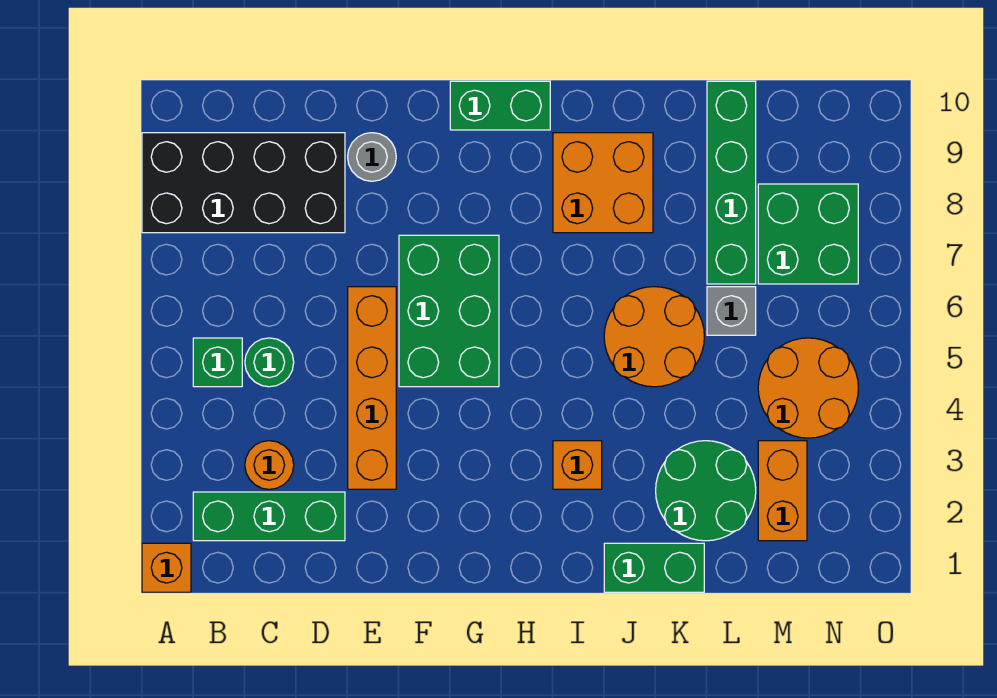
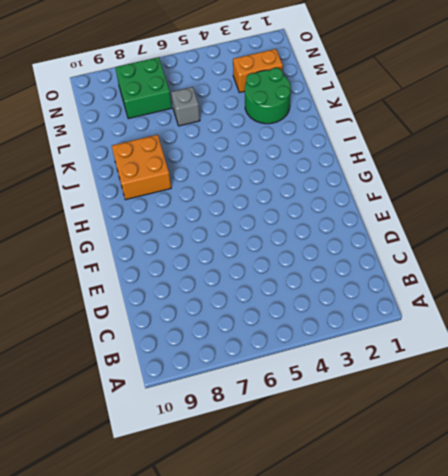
none -> orange brick A1 level 1
none -> black brick A8:D9 level 1
none -> green brick B2:D2 level 1

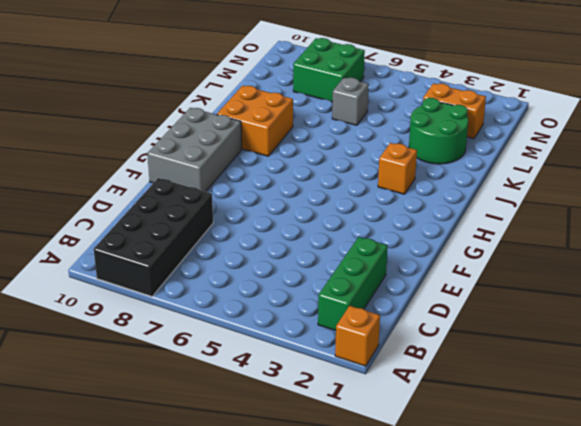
grey brick F9:H10 level 1 -> green brick G10:H10 level 1
none -> green brick B5 level 1
none -> orange round brick C3 level 1
none -> green round brick C5 level 1

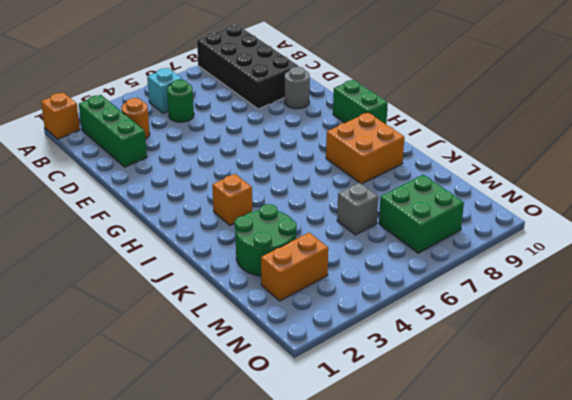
cyan brick B5 level 1 -> green brick B5 level 1
none -> orange brick E3:E6 level 1
none -> green brick F5:G7 level 1
none -> green brick J1:K1 level 1

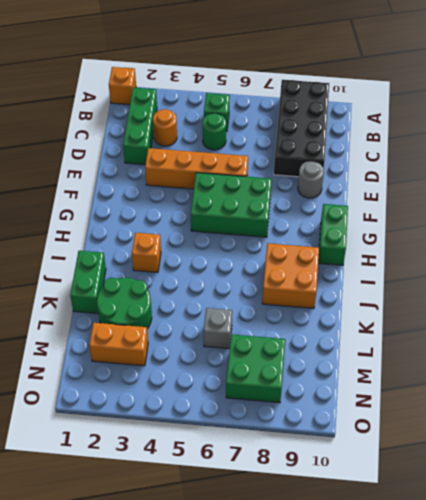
none -> orange round brick J5:K6 level 1
none -> green brick L7:L10 level 1
none -> orange round brick M4:N5 level 1

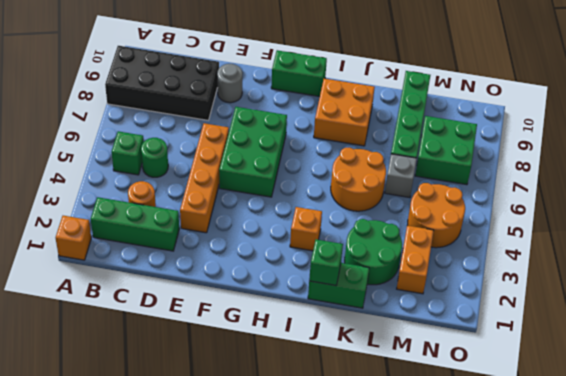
green brick J1 level 2 -> none

